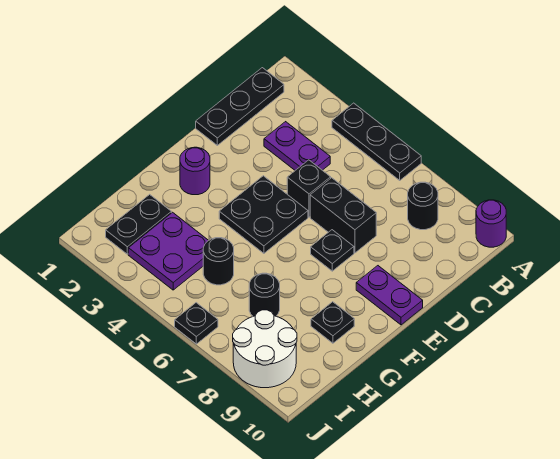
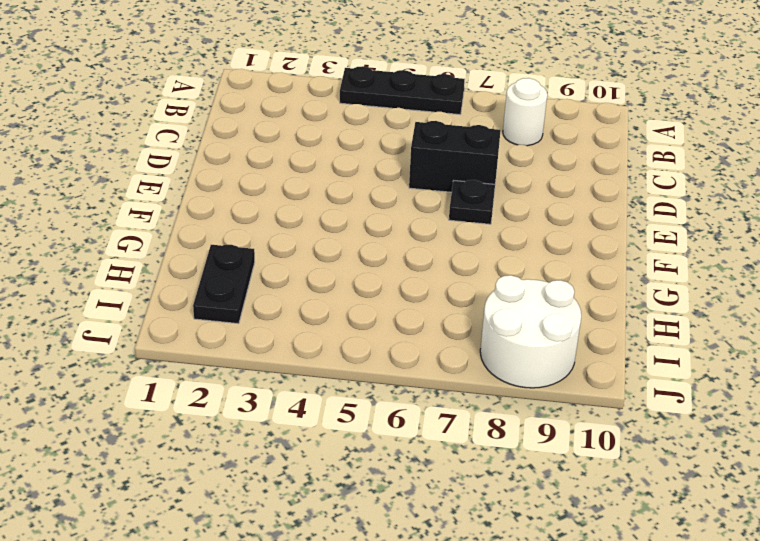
white round brick B8 level 1 -> black round brick B8 level 1
none -> purple round brick A10 level 1
none -> black plate B1:D1 level 1
none -> purple plate C3:C4 level 1

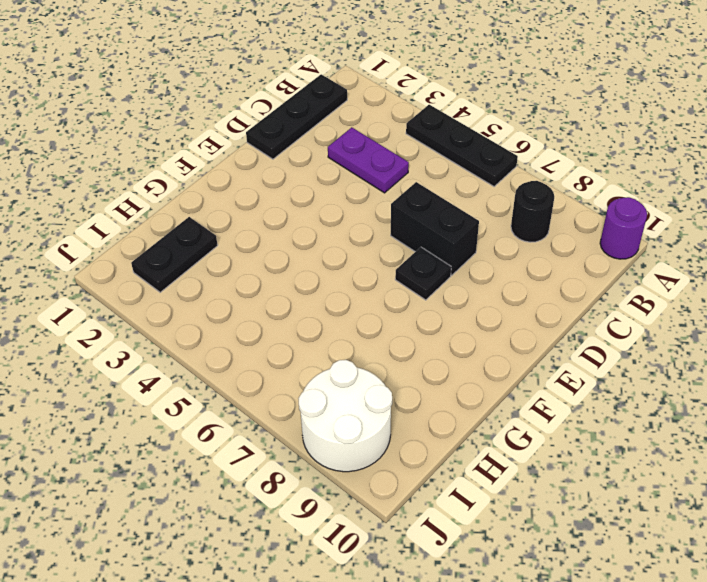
none -> black brick D5 level 1
none -> black plate E4:F5 level 1
none -> purple plate E9:E10 level 1

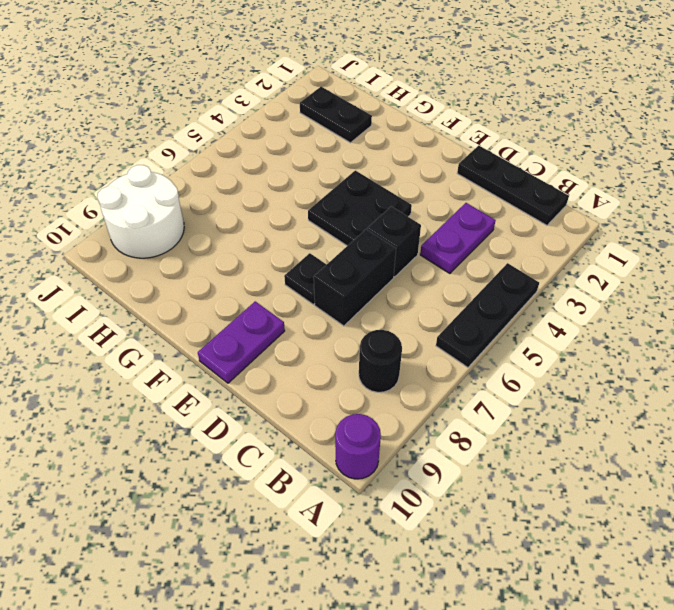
none -> purple round brick F2 level 1
none -> black plate G9 level 1
none -> purple plate H3:I4 level 1

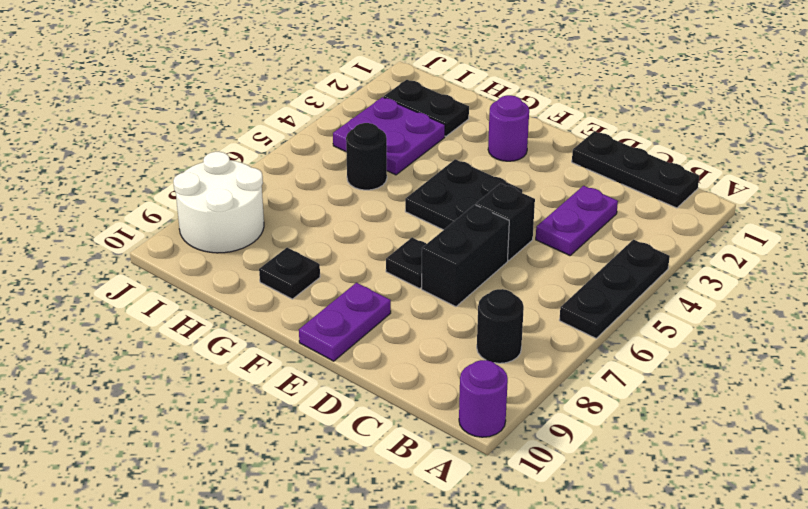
none -> black round brick H7 level 1
none -> black plate J6 level 1

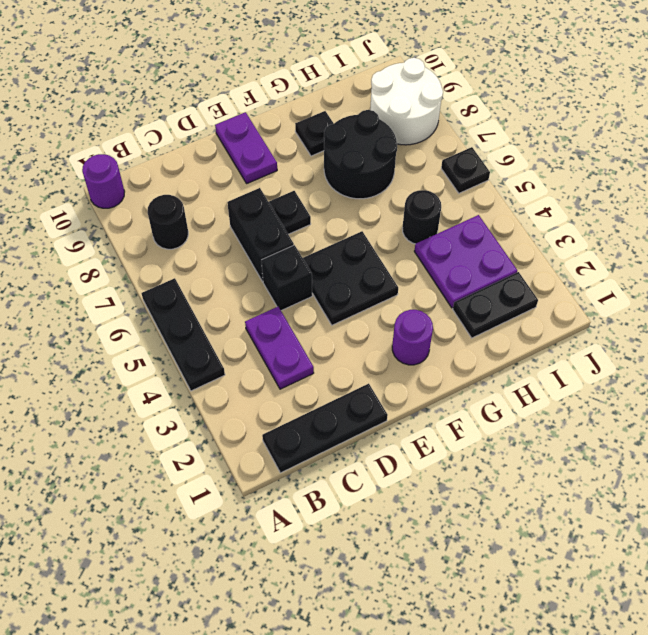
black round brick G7:H8 level 1 -> black round brick H7 level 1

